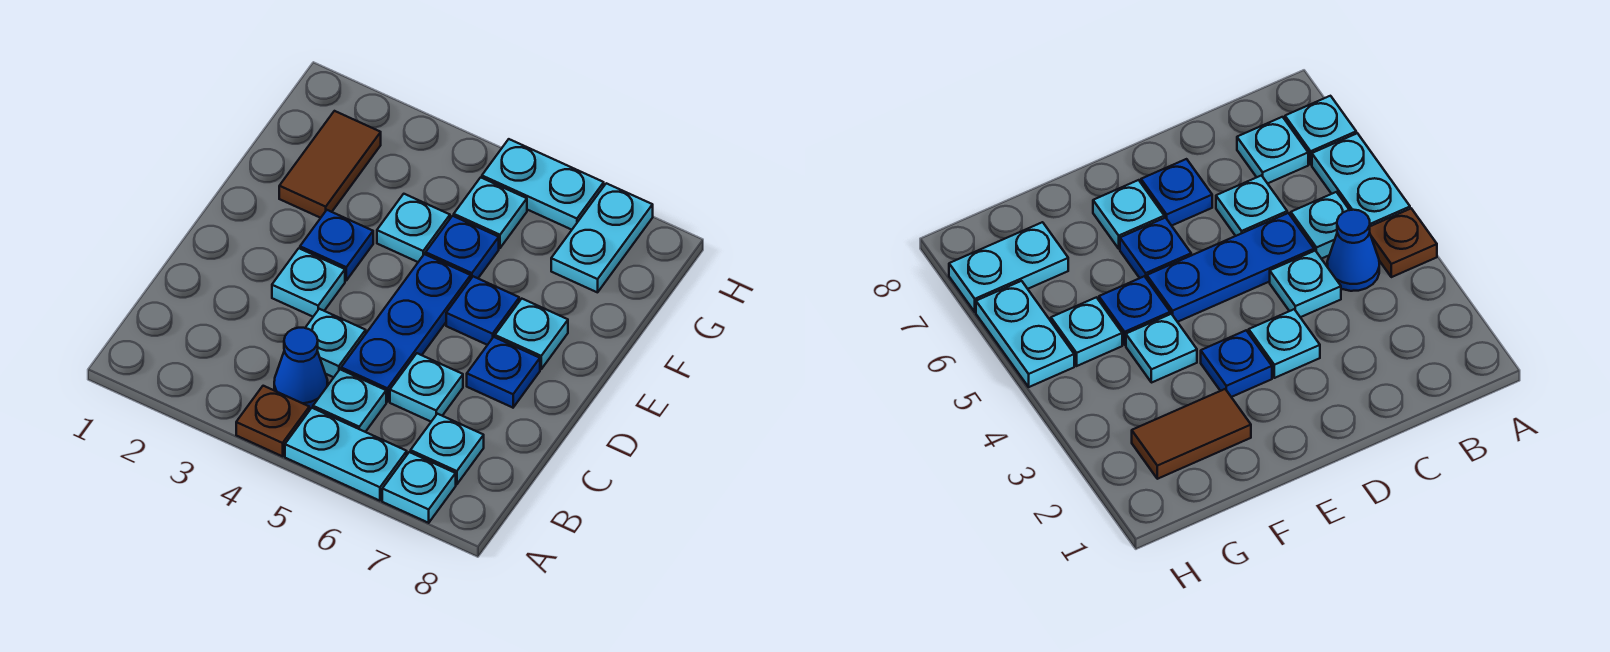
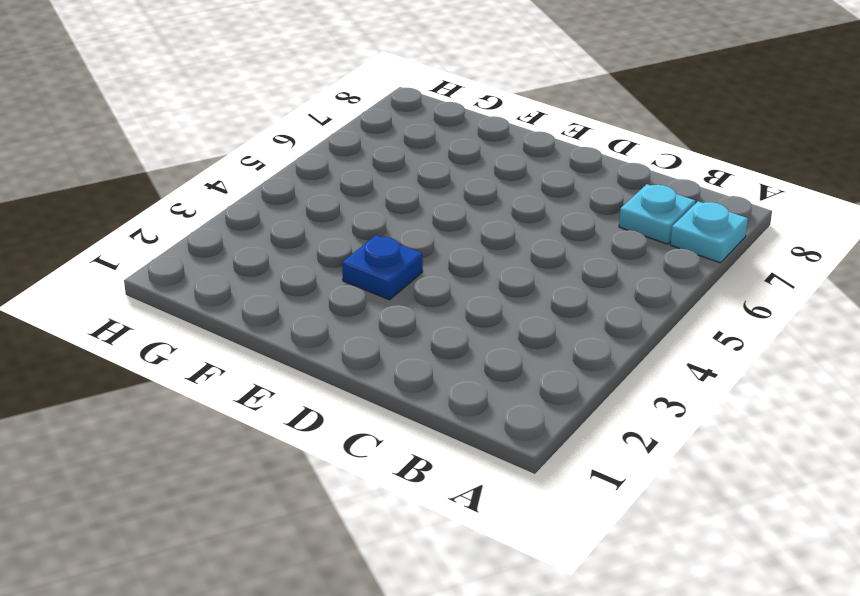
none -> brown plate A4 level 1
none -> cyan plate A5:A6 level 1
none -> blue cone B4 level 1

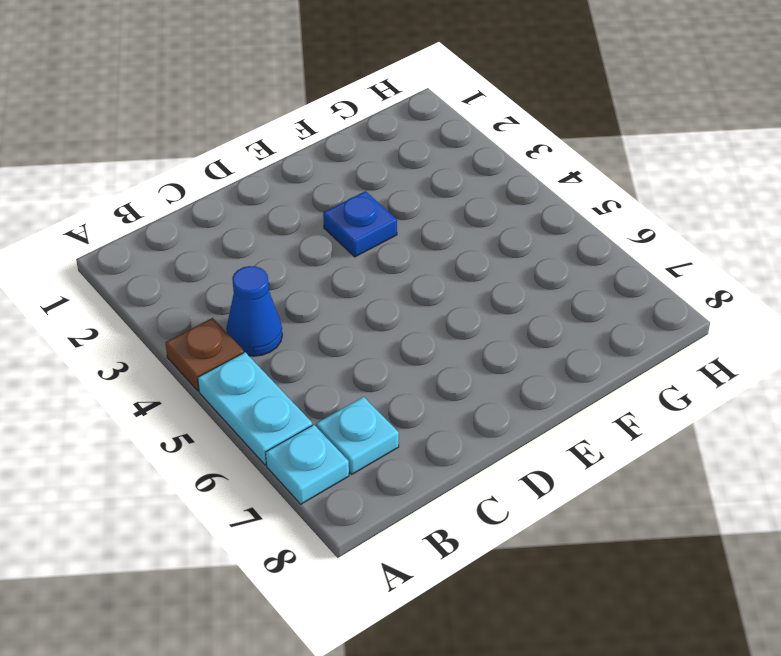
none -> cyan plate B5 level 1
none -> cyan plate C4 level 1
none -> blue plate C5:E5 level 1

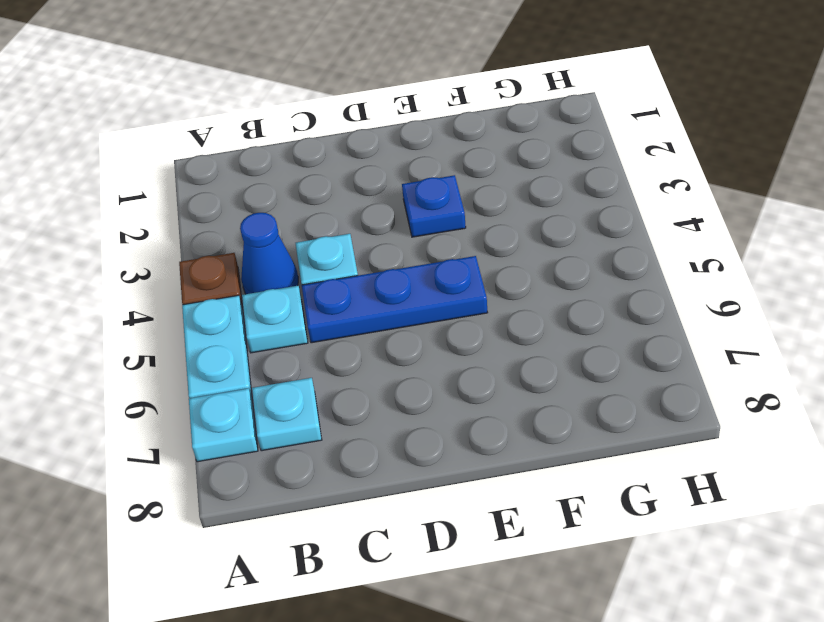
none -> cyan plate C6 level 1
none -> cyan plate D3 level 1
none -> blue plate D7 level 1

